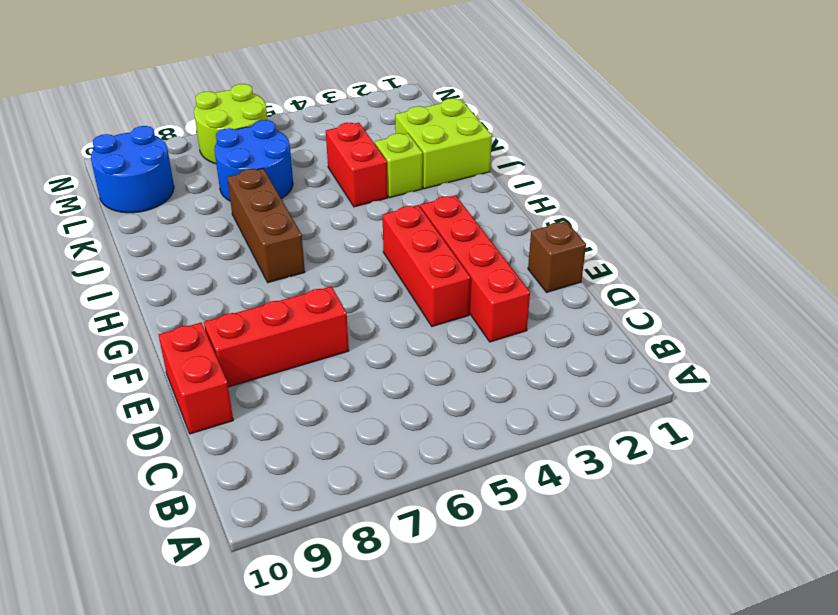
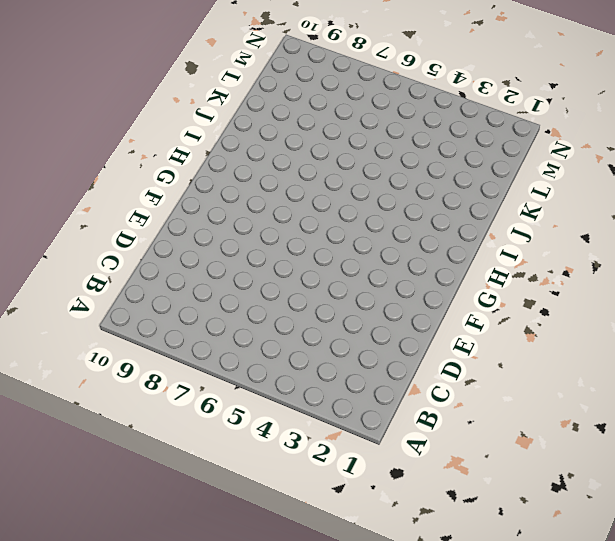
none -> red brick D3:G3 level 1
none -> red brick D10:E10 level 1
none -> brown brick E1 level 1

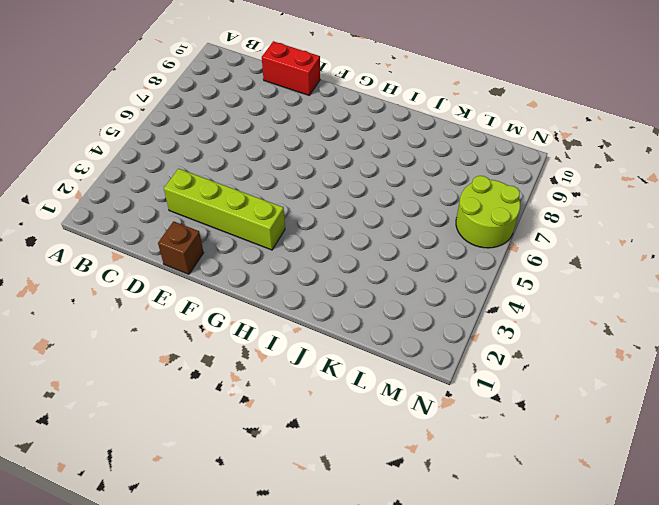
lime brick D3:G3 level 1 -> red brick D3:G3 level 1
none -> red brick E4:G4 level 1
none -> red brick E7:E9 level 1
none -> brown brick H7:J7 level 1

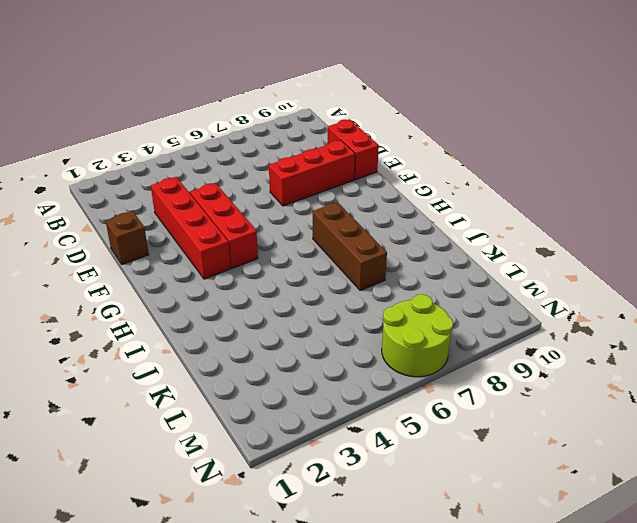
none -> lime brick J1:K2 level 1
none -> lime brick J3 level 1
none -> red brick J4:K4 level 1

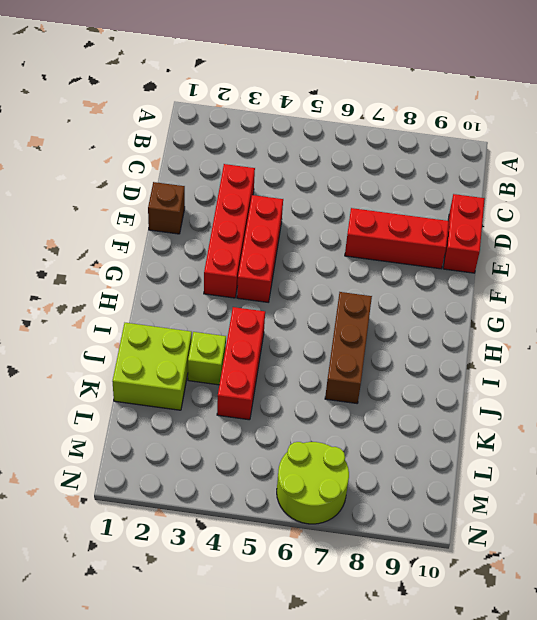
red brick I4:K4 level 1 -> red brick J4:K4 level 1
none -> blue round brick K6:L7 level 1
none -> blue round brick L9:M10 level 1

